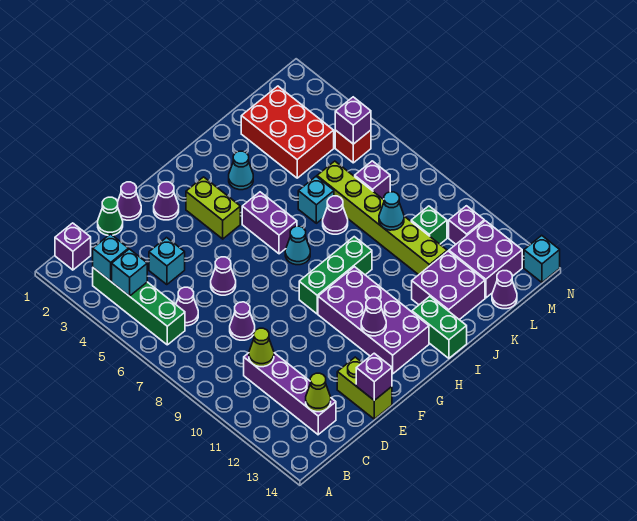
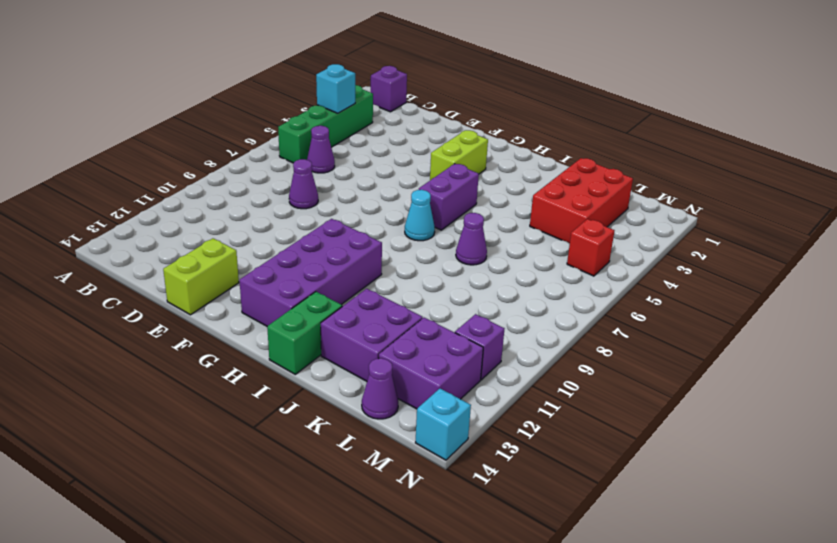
none -> purple brick C10:C13 level 1
none -> green cone D1 level 1
none -> cyan brick D4 level 1
none -> purple cone E1 level 1

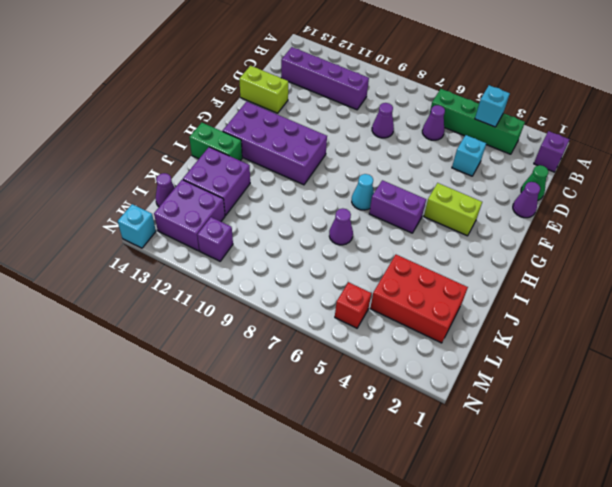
none -> purple cone E6 level 1
none -> purple cone F2 level 1
none -> green brick G9:I9 level 1
none -> cyan cone I3 level 1

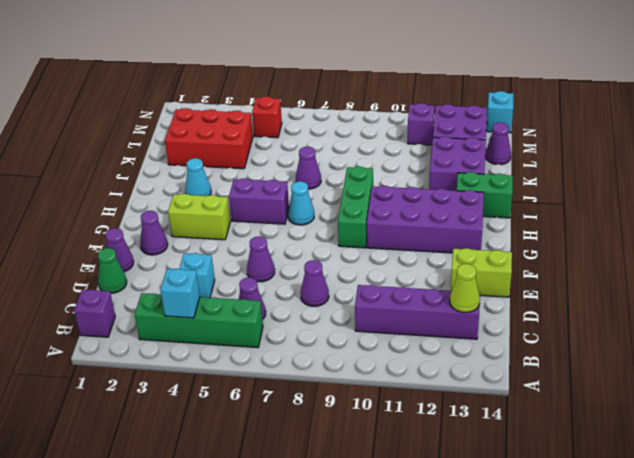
none -> cyan brick J6 level 1
none -> lime brick K6:K11 level 1
none -> purple brick L7 level 1
none -> green brick L10 level 1

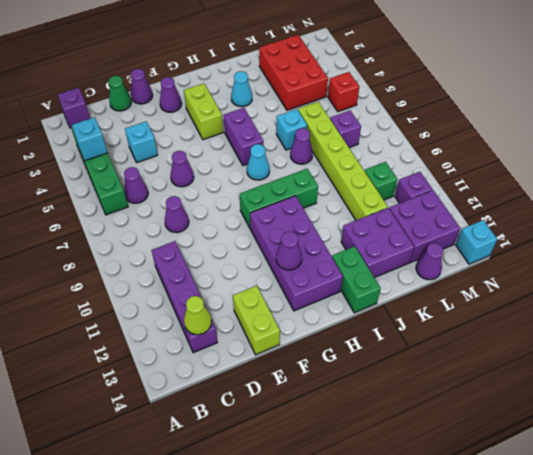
none -> cyan brick B3 level 2
none -> lime cone C10 level 2
none -> purple brick E14 level 2
none -> cyan cone K9 level 2

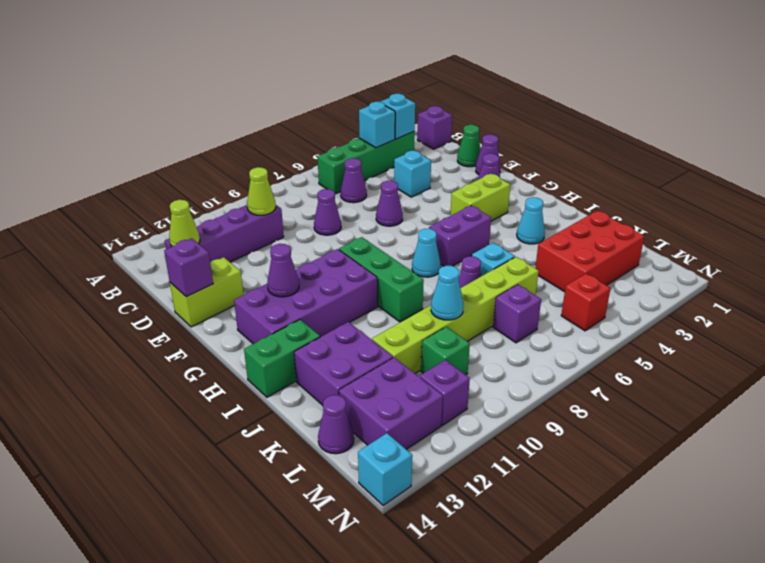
none -> purple brick M5 level 2

